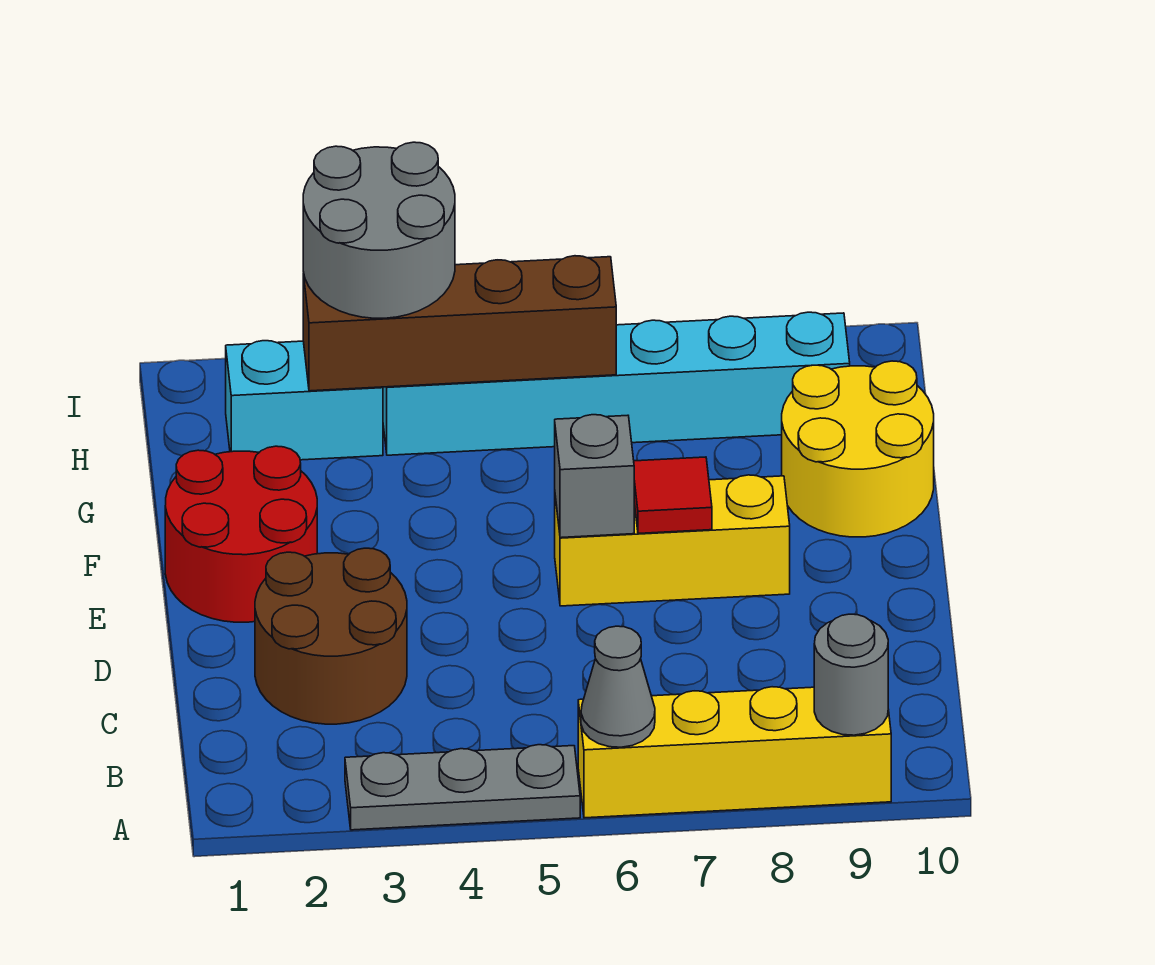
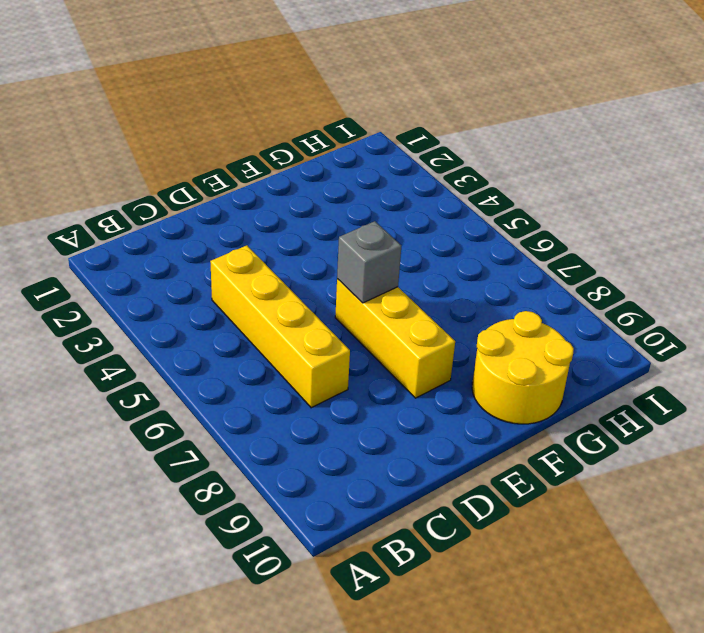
yellow brick C4:C7 level 1 -> yellow brick A6:A9 level 1
none -> grey plate A3:A5 level 1
none -> brown round brick C2:D3 level 1
none -> red round brick E1:F2 level 1

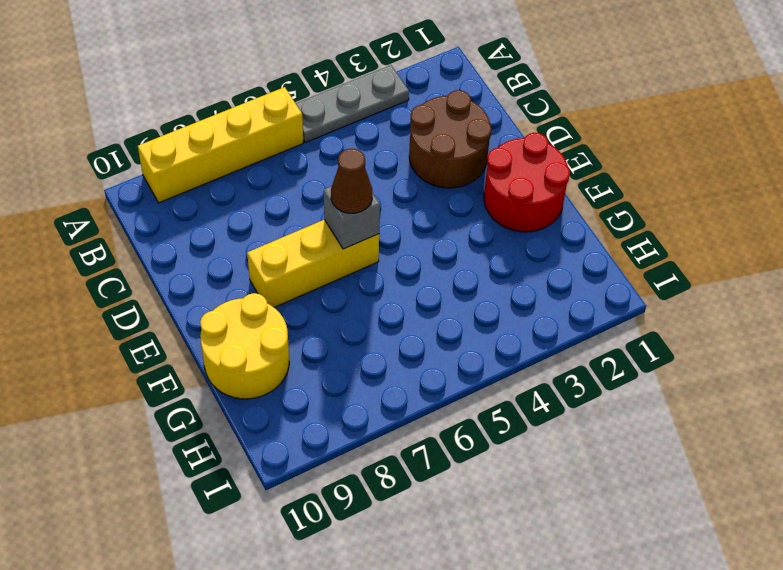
brown cone E6 level 3 -> none
none -> cyan brick H2:H3 level 1
none -> cyan brick H4:H9 level 1
none -> grey cone A6 level 2

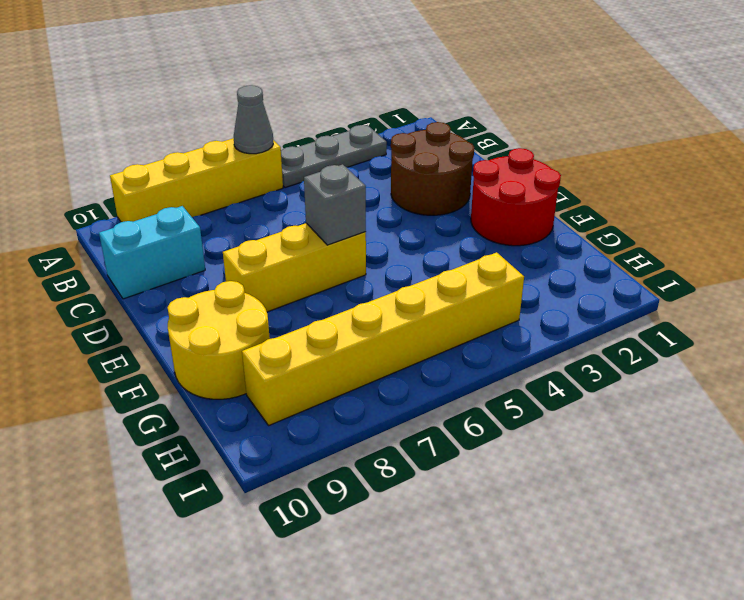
cyan brick C9:C10 level 1 -> cyan brick H2:H3 level 1
yellow brick H4:H9 level 1 -> cyan brick H4:H9 level 1
none -> grey round brick A9 level 2
none -> red tile E7 level 2
none -> brown brick H3:H6 level 2

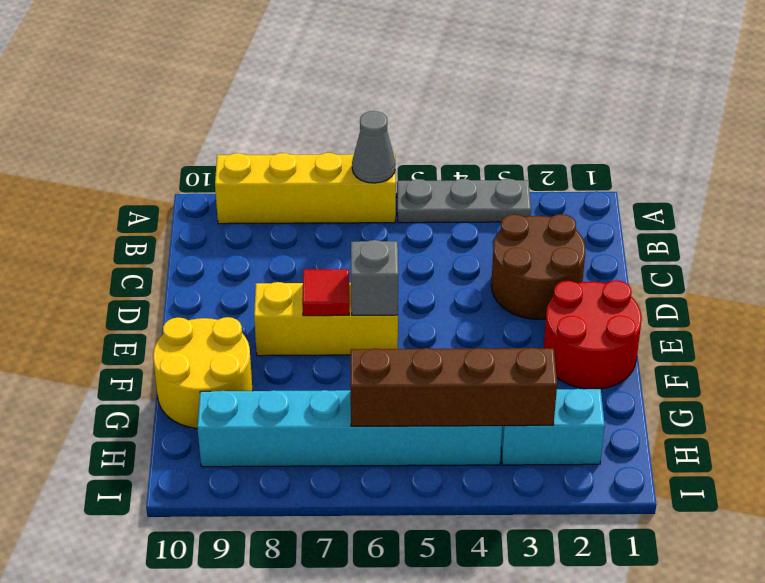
none -> grey round brick A9 level 2
none -> grey round brick H3:I4 level 3

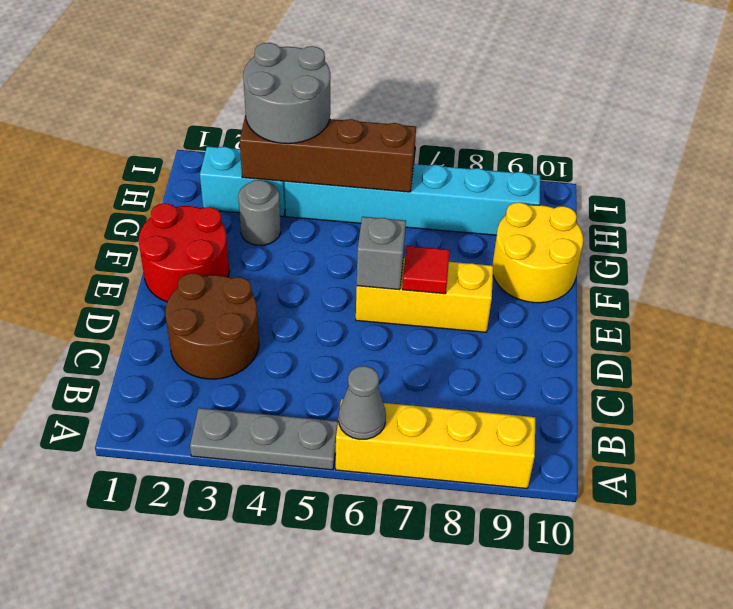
grey round brick G3 level 1 -> grey round brick A9 level 2

